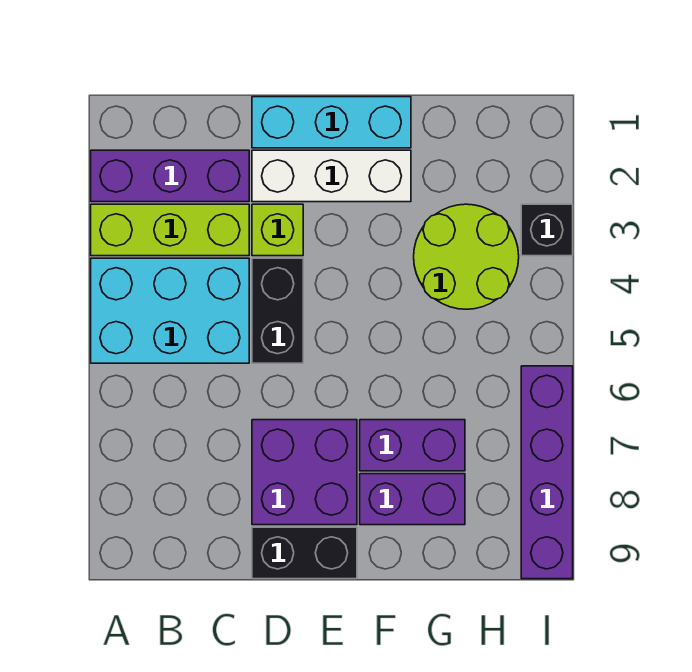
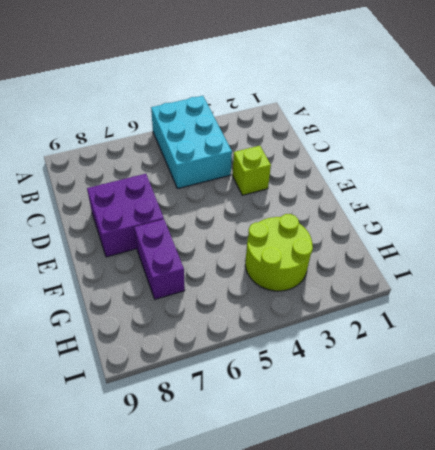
none -> purple brick A2:C2 level 1
none -> lime brick A3:C3 level 1
none -> cyan brick D1:F1 level 1

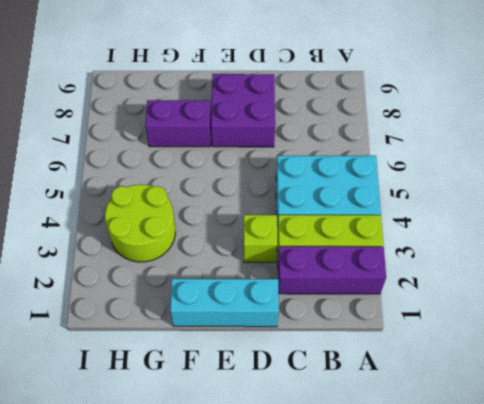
none -> white brick D2:F2 level 1
none -> black brick D4:D5 level 1
none -> black brick D9:E9 level 1

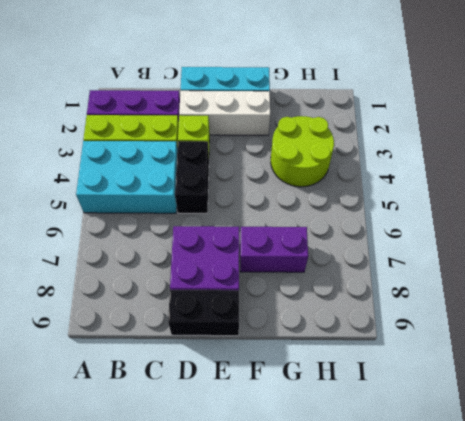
none -> purple brick F8:G8 level 1
none -> black brick I3 level 1
none -> purple brick I6:I9 level 1

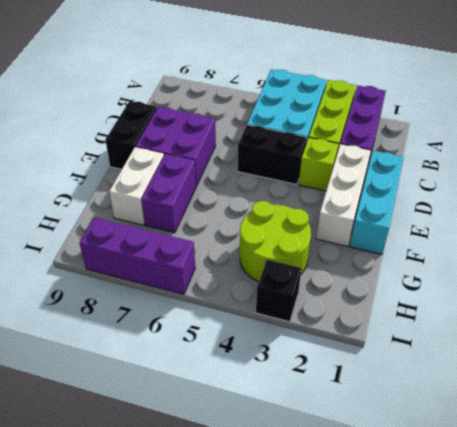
white brick F8:G8 level 1 -> purple brick F8:G8 level 1
purple brick I6:I8 level 1 -> purple brick I6:I9 level 1

